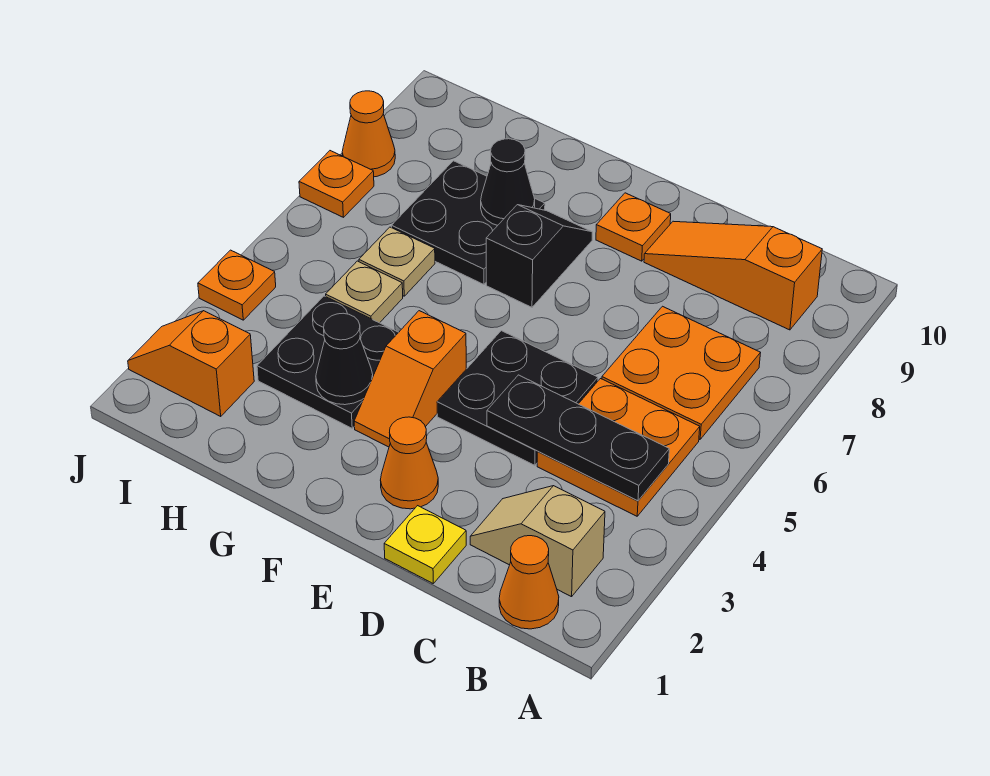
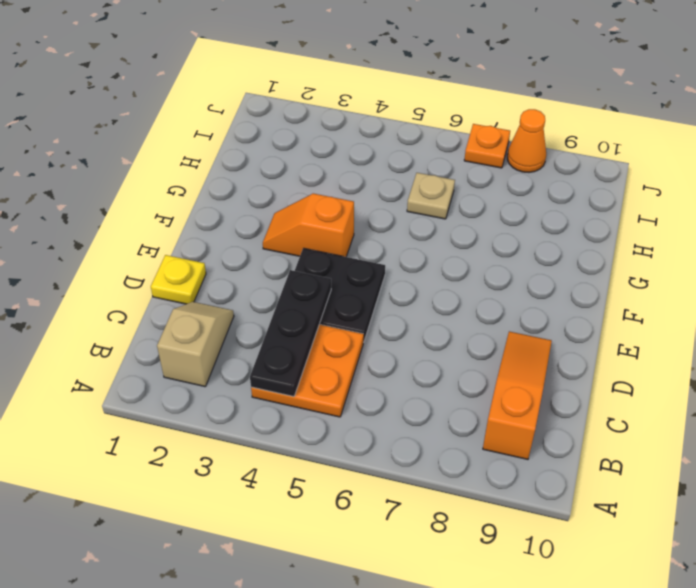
none -> orange cone B1 level 1
none -> orange plate B6:C7 level 1
none -> orange cone E2 level 1

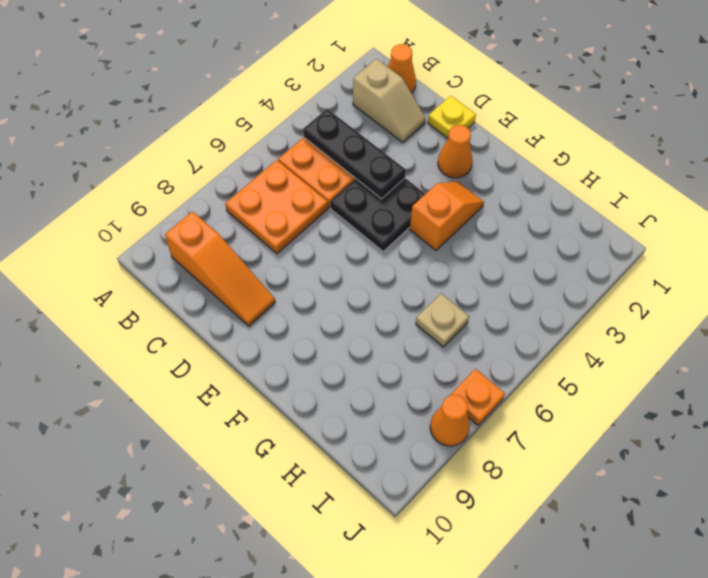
none -> orange plate E9 level 1
none -> black slope F7:F8 level 1 top 7
none -> black plate G3:H4 level 1

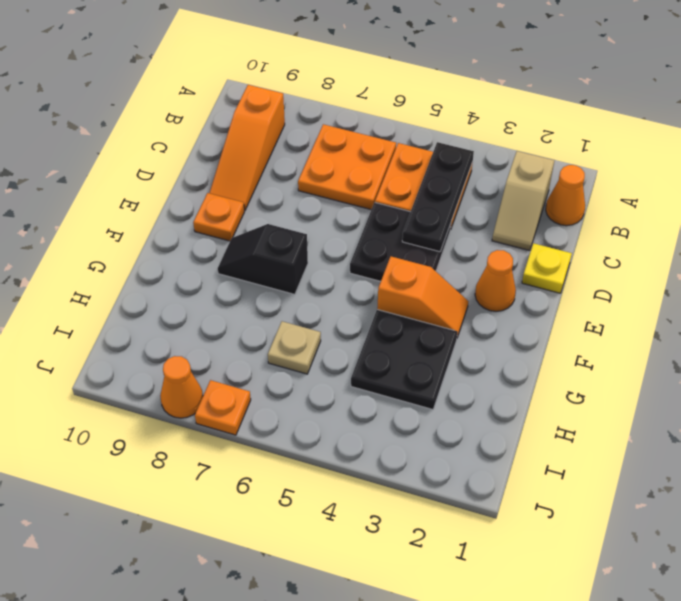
none -> black plate G7:H8 level 1
none -> tan plate H5 level 1
none -> orange slope I2:J2 level 1 top I

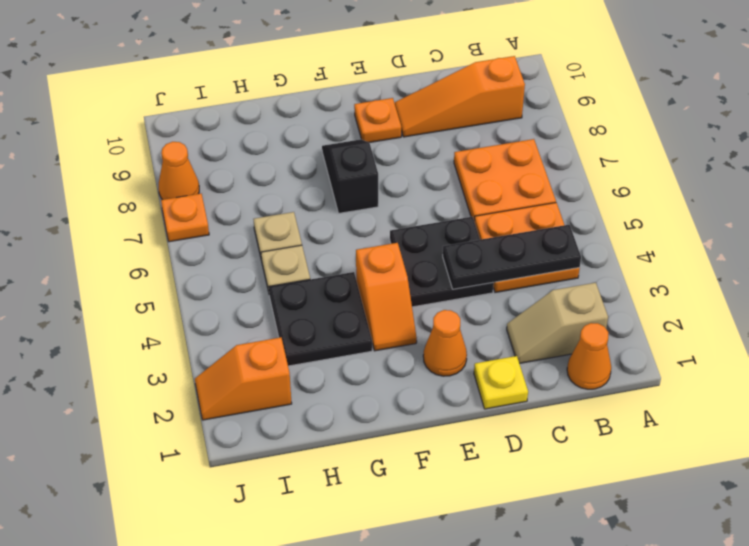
none -> black plate G7:H8 level 1
none -> orange plate J4 level 1
none -> black cone G3 level 2

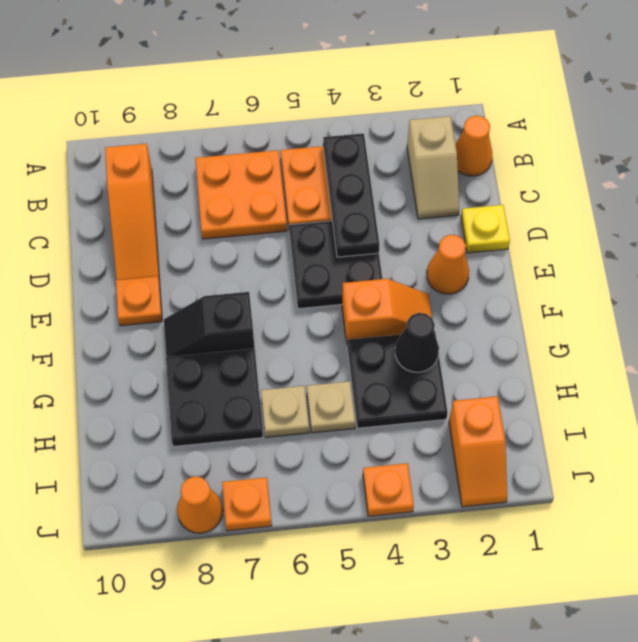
none -> black cone G8 level 2

